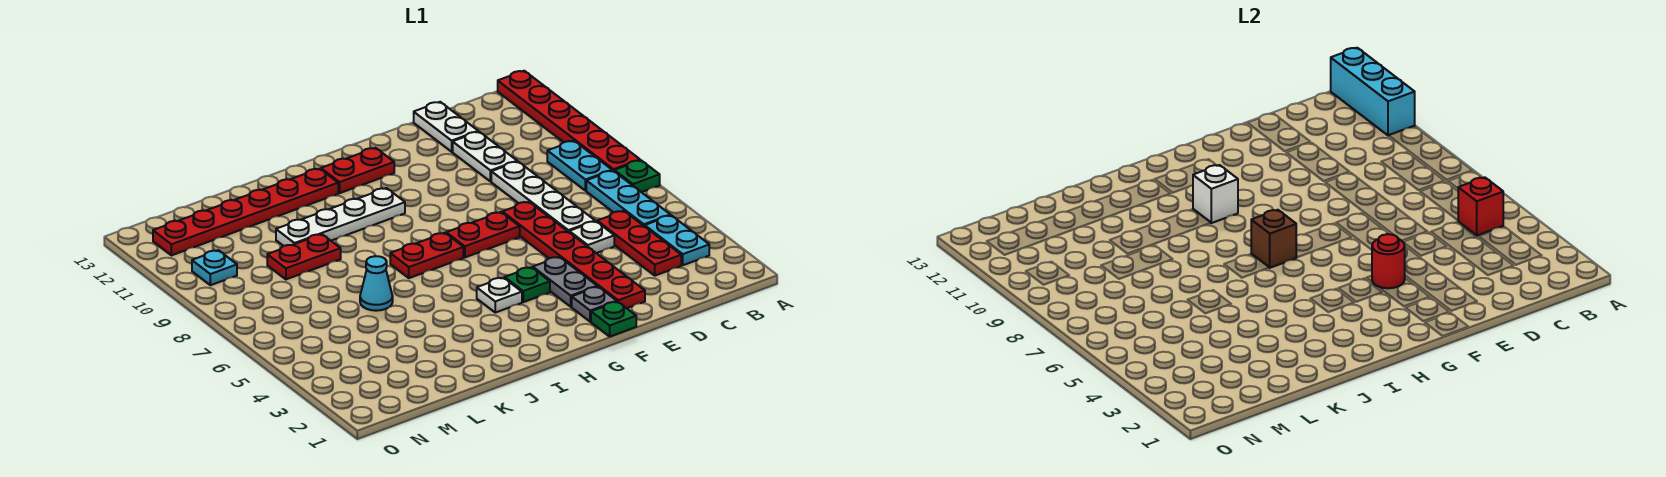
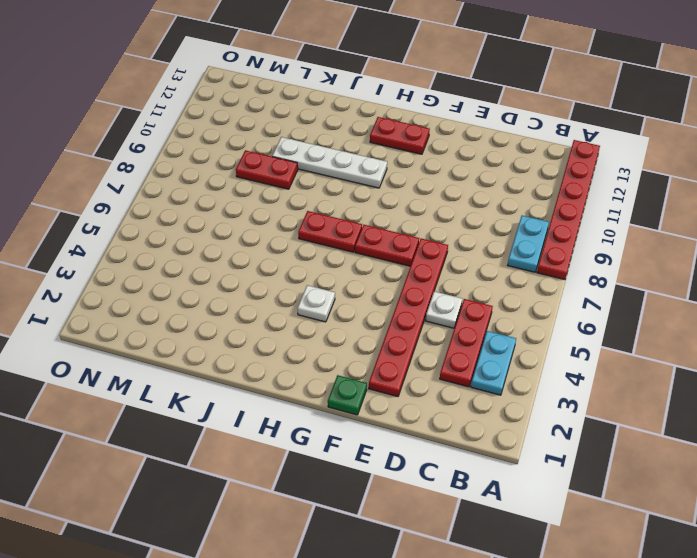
none -> green plate A7 level 1
none -> cyan plate B5:B7 level 1
none -> white plate D6:D9 level 1

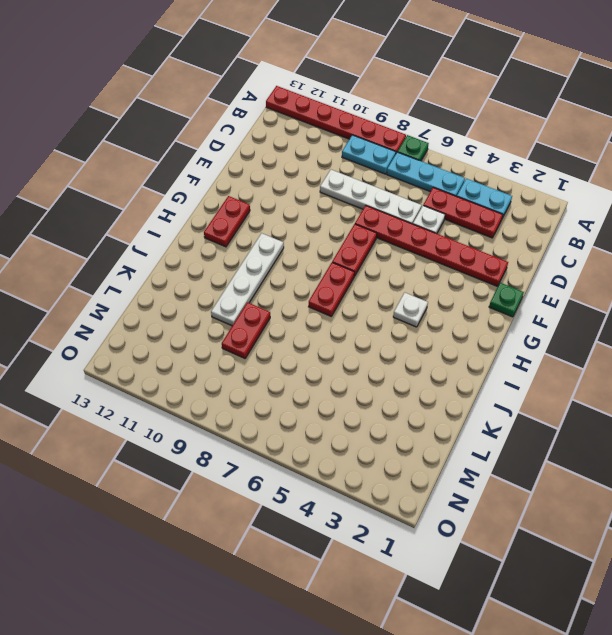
none -> white plate D10:D11 level 1
none -> white plate D12:D13 level 1
none -> grey plate F2 level 1

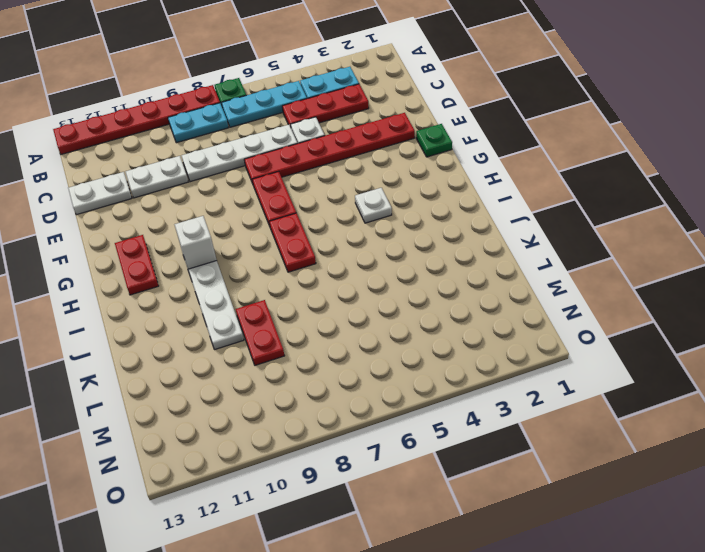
none -> grey plate F2 level 1
none -> grey plate F3:F4 level 1
none -> green plate G4 level 1

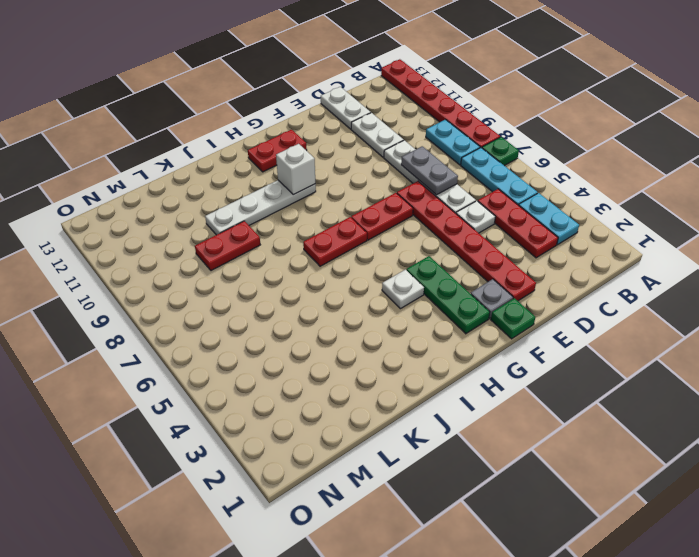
grey plate D7:D8 level 2 -> grey plate F3:F4 level 1
green plate G2:G4 level 1 -> green plate G4 level 1
none -> red plate I12:N12 level 1
none -> cyan cone K6 level 1
none -> cyan plate N10 level 1

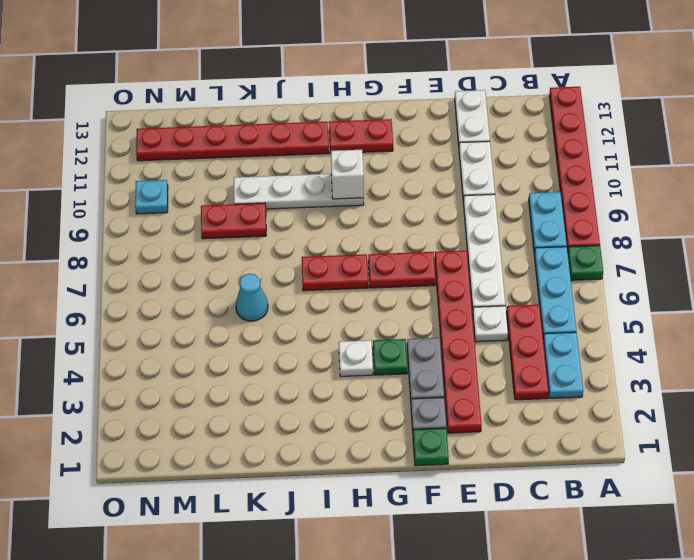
none -> cyan brick A11:A13 level 2
none -> red brick B5 level 2
none -> red round brick F4 level 2

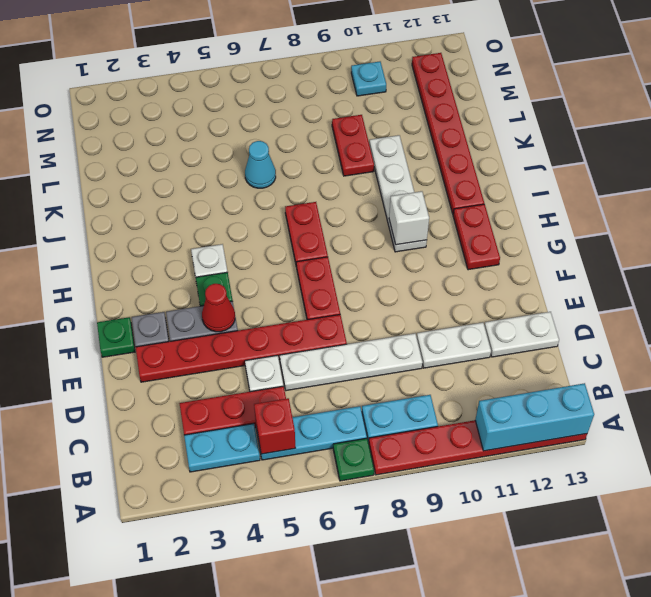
red cone F4 level 2 -> red round brick F4 level 2
none -> brown brick H7 level 2

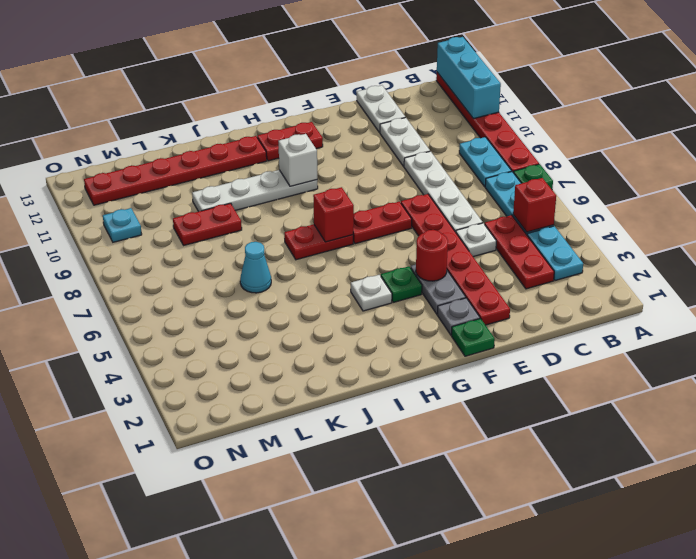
red brick H7 level 2 -> brown brick H7 level 2

